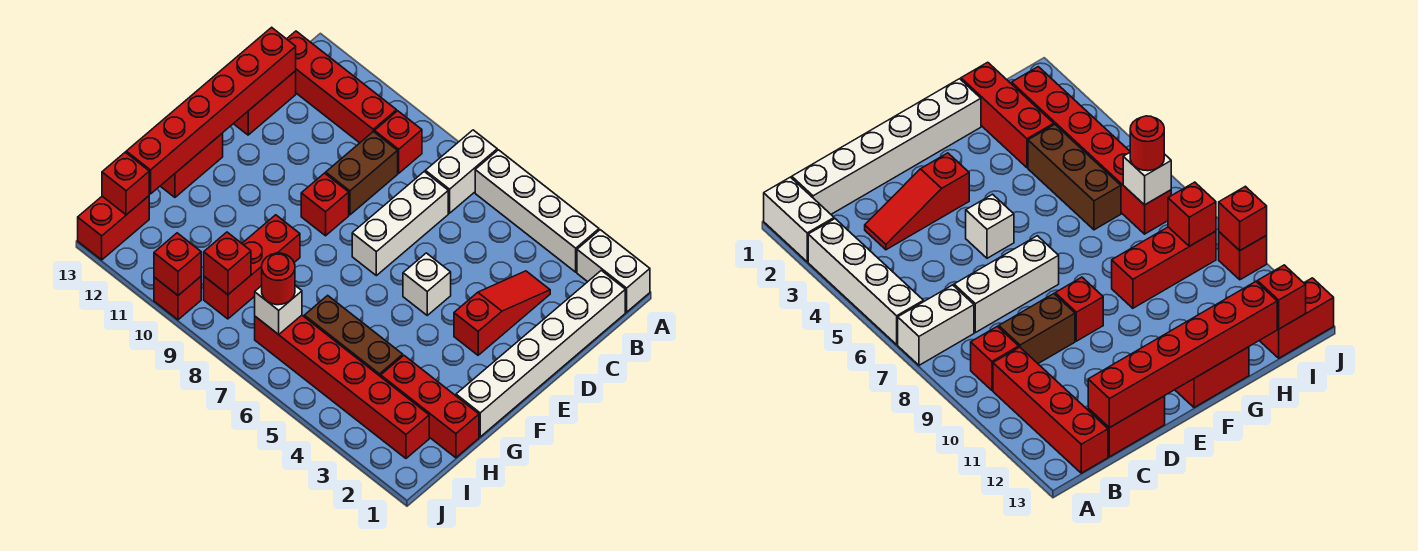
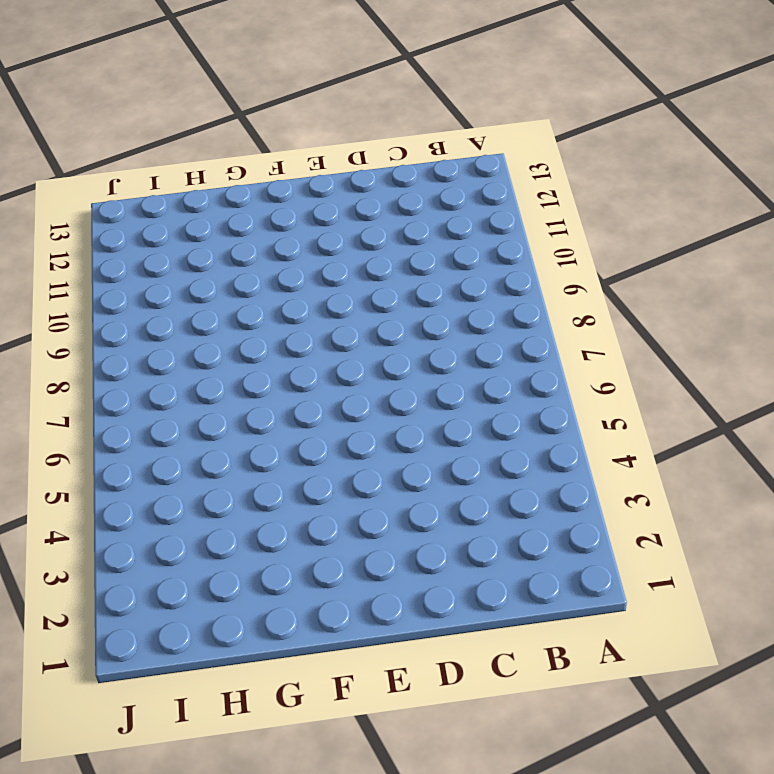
none -> white brick A1:A2 level 1
none -> white brick A3:A6 level 1
none -> white brick A7:B7 level 1

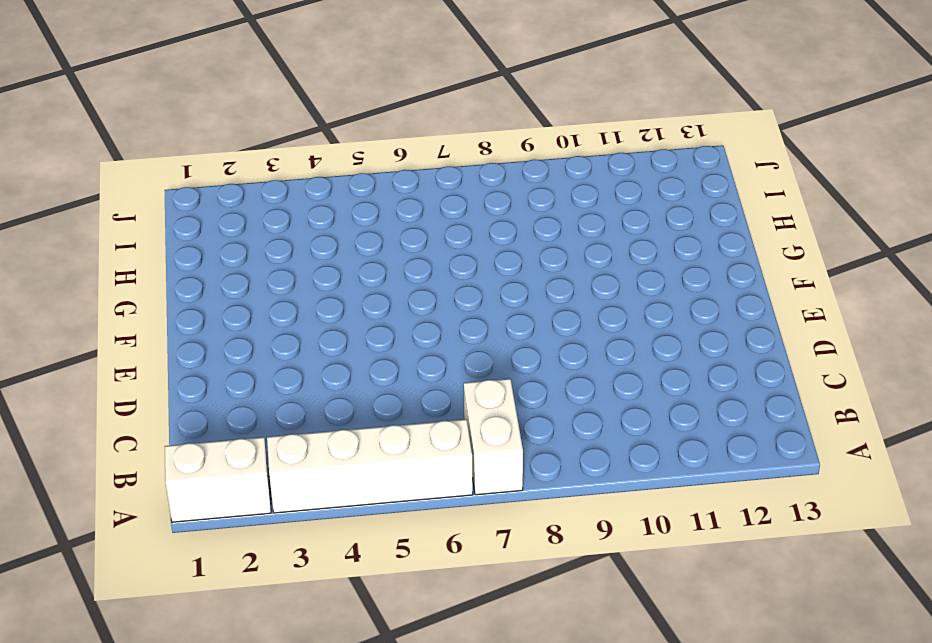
none -> white brick B1:G1 level 1
none -> red brick B9 level 1
none -> red brick B10:B13 level 1

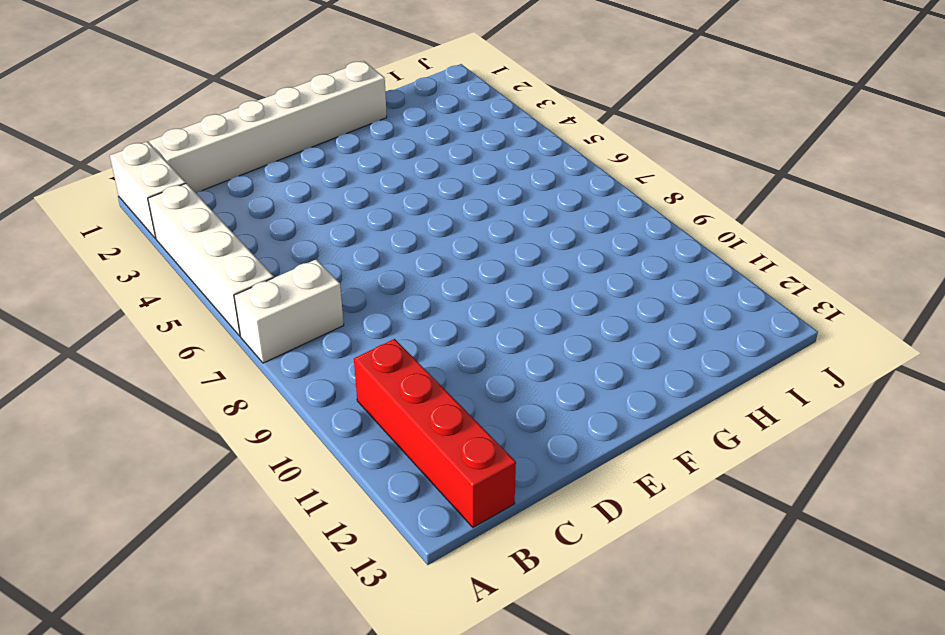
none -> red brick B9 level 1
none -> red slope C3:E3 level 1 top E
none -> white brick C7:E7 level 1

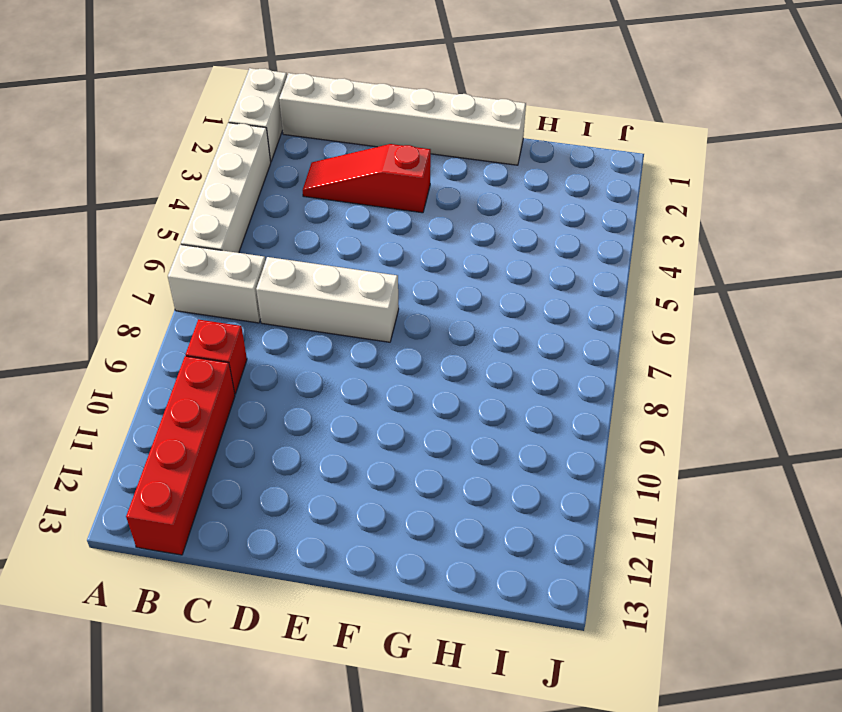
none -> brown brick C9:D9 level 1
none -> red brick C13:D13 level 1
none -> white brick E5 level 1

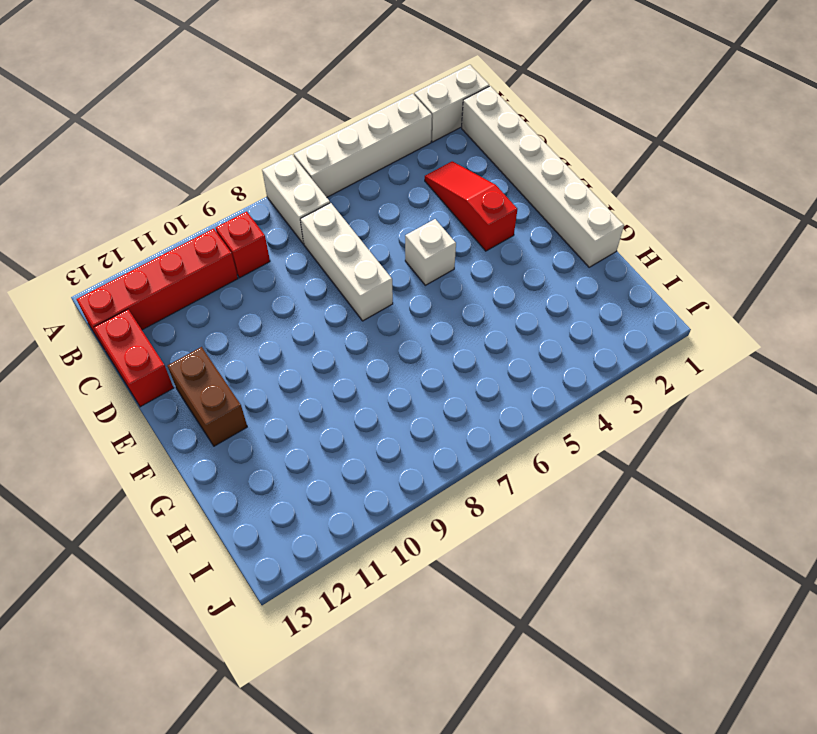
brown brick E12:F12 level 1 -> brown brick C9:D9 level 1
none -> red brick E9 level 1
none -> red brick F13:G13 level 1
none -> red brick G9:I9 level 1

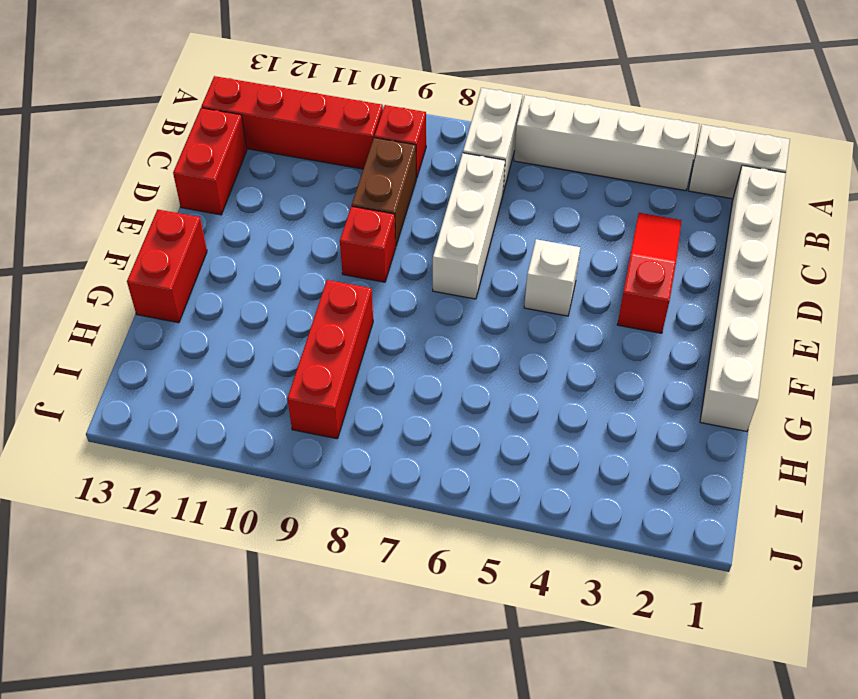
none -> red brick H1:H3 level 1
none -> brown brick H4:H6 level 1
none -> red brick I2:I7 level 1

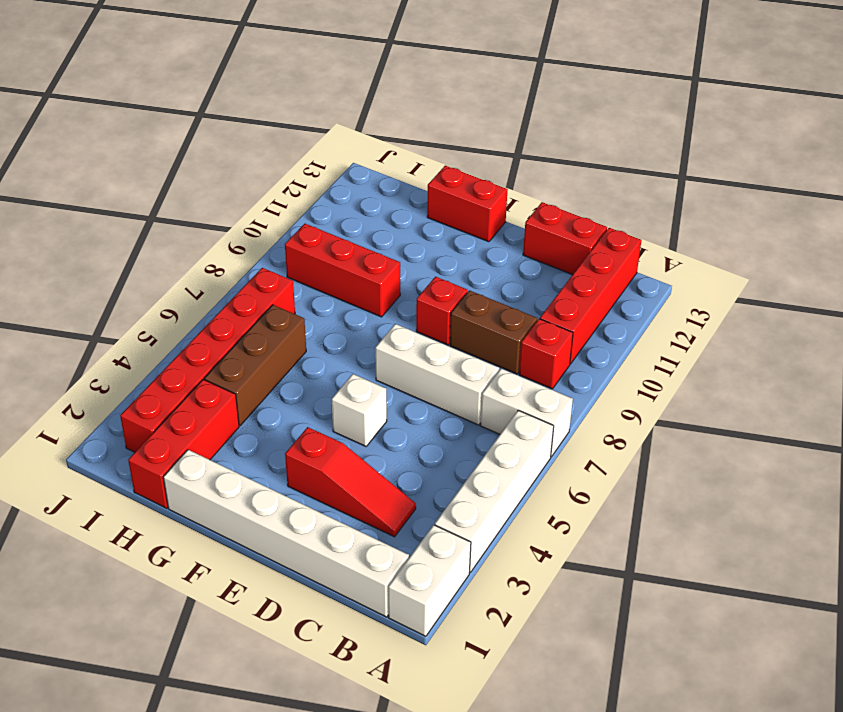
none -> red brick I13:J13 level 1
none -> red brick J10 level 1
none -> red brick C13:H13 level 2

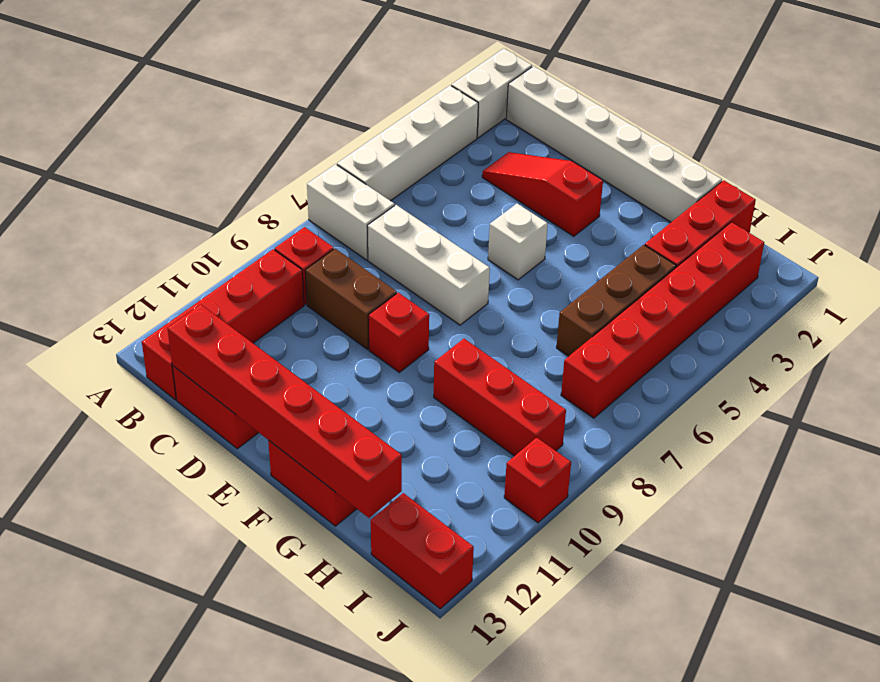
none -> white brick I7 level 2
none -> red brick I9 level 2
none -> red brick I13 level 2

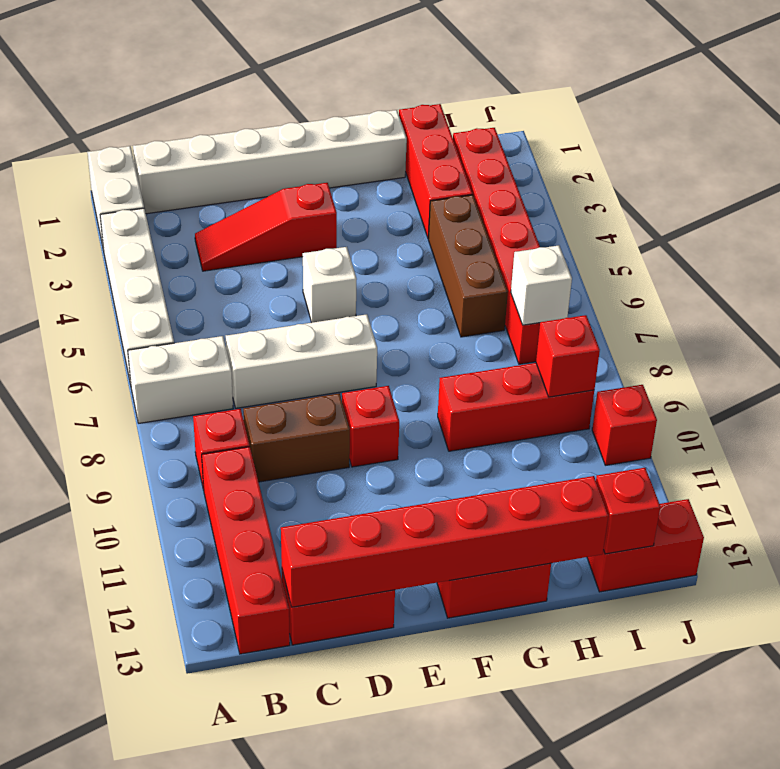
none -> red brick J10 level 2
none -> red round brick I7 level 3

